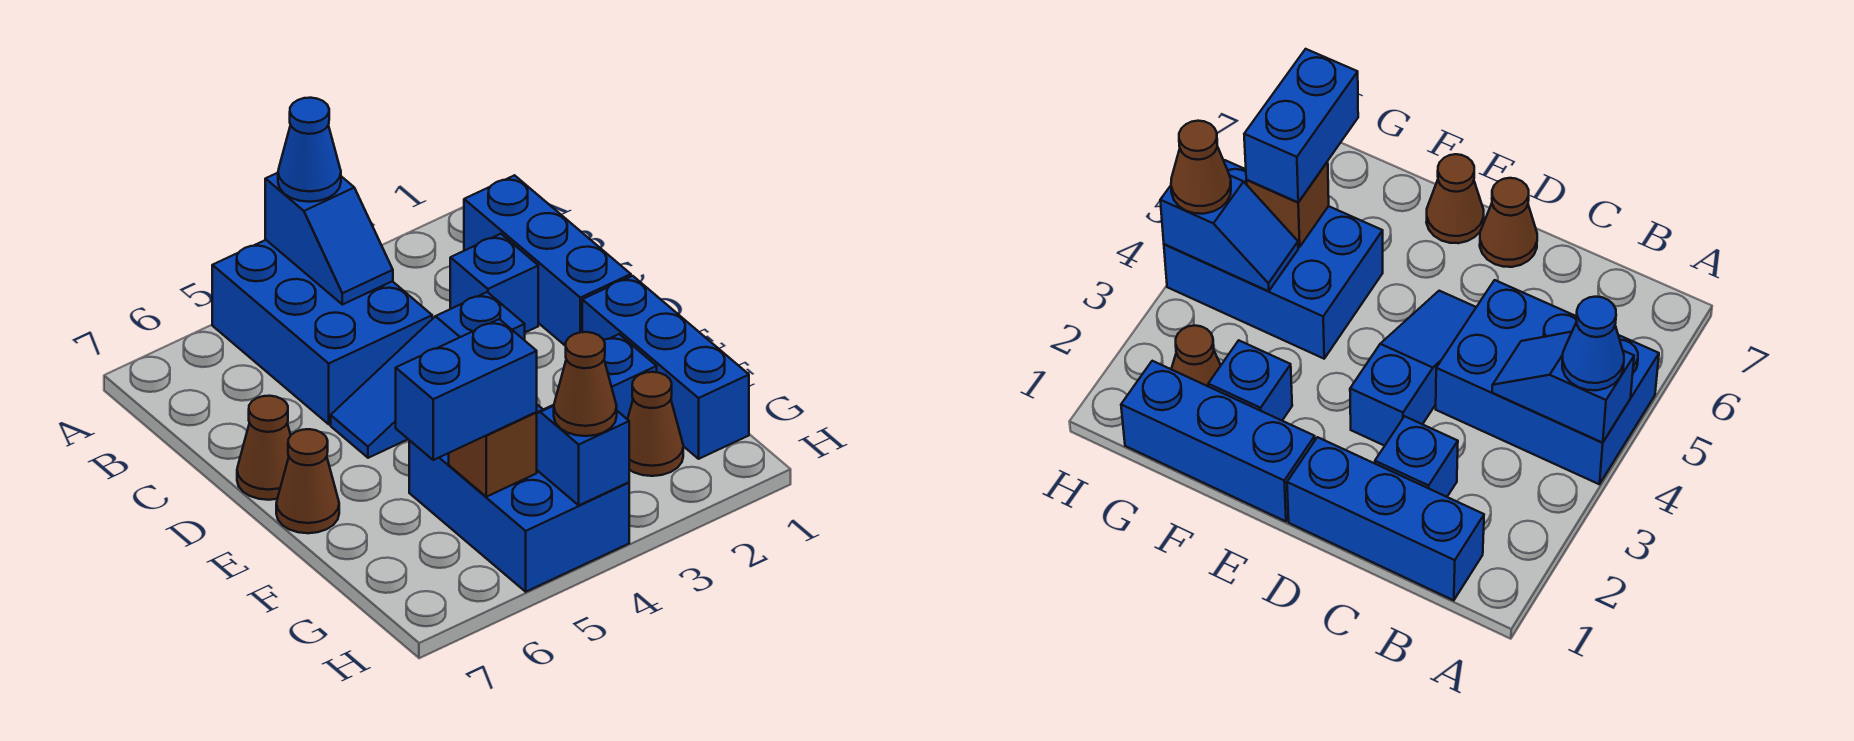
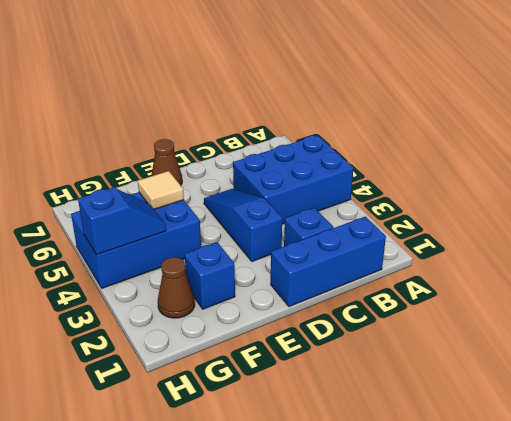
tan tile F5 level 2 -> none
none -> brown cone D7 level 1
none -> blue brick E1:G1 level 1
none -> blue slope A4:B4 level 2 top A

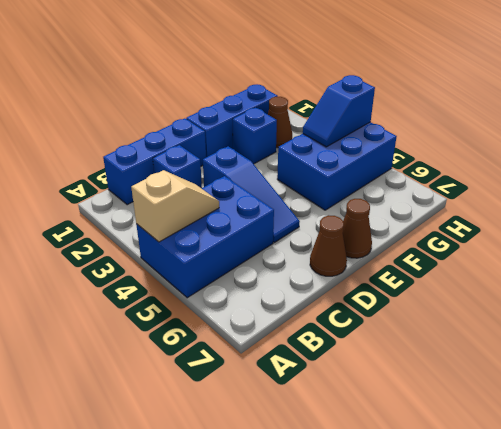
tan slope A4:B4 level 2 top A -> blue slope A4:B4 level 2 top A
none -> brown brick G5 level 2
none -> blue cone A4 level 3
none -> blue brick G5:G6 level 3

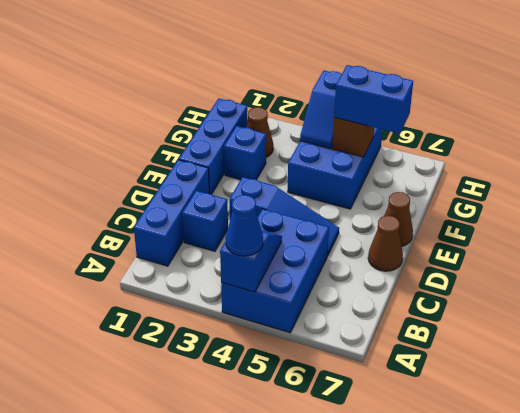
none -> brown cone H4 level 3

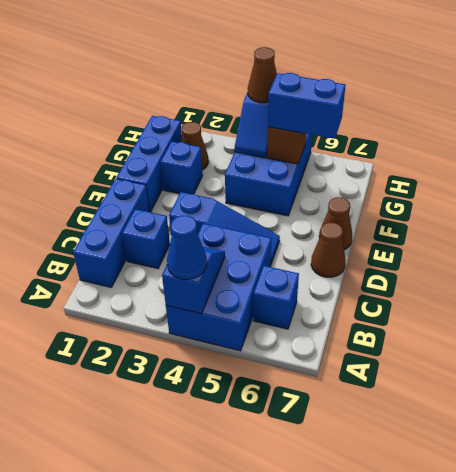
blue brick B6 level 1 -> none

